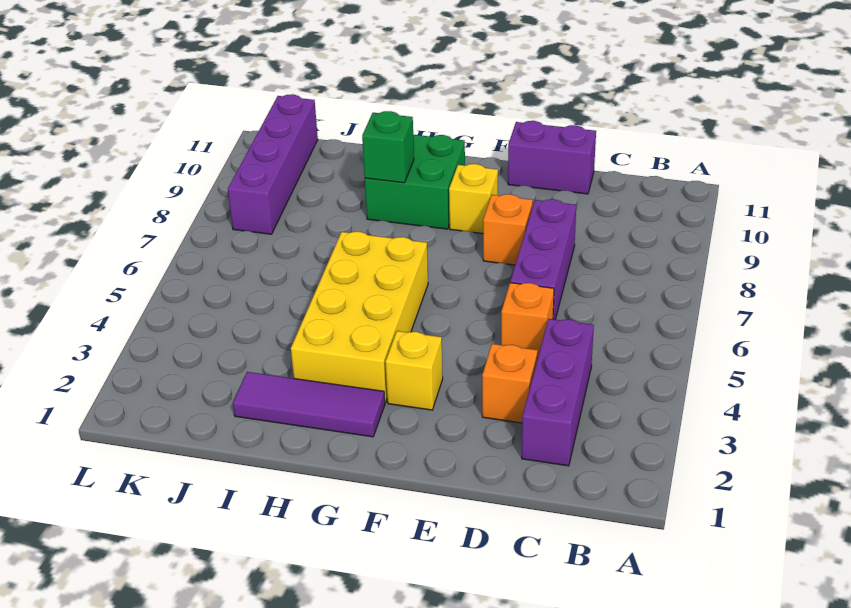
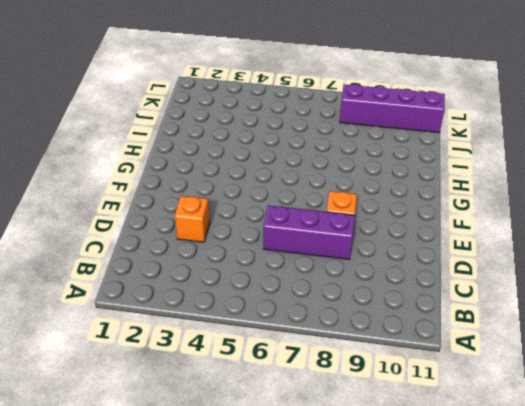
none -> purple brick C2:C4 level 1
none -> orange brick D5 level 1
none -> purple brick D11:E11 level 1

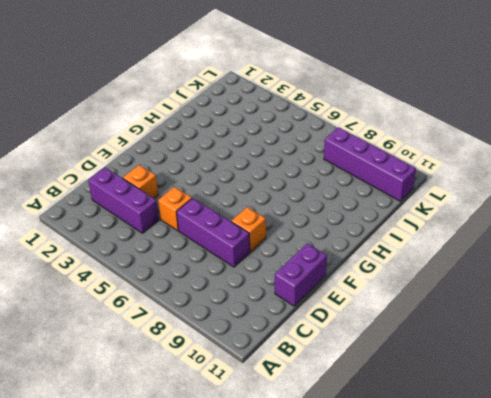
none -> yellow brick F3 level 1
none -> yellow brick F9 level 1
none -> purple tile G2:I2 level 1

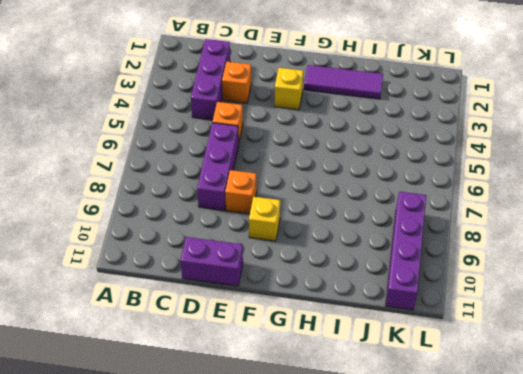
none -> yellow brick G3:H6 level 1
none -> green brick G9:H10 level 1
none -> green brick H9 level 2

